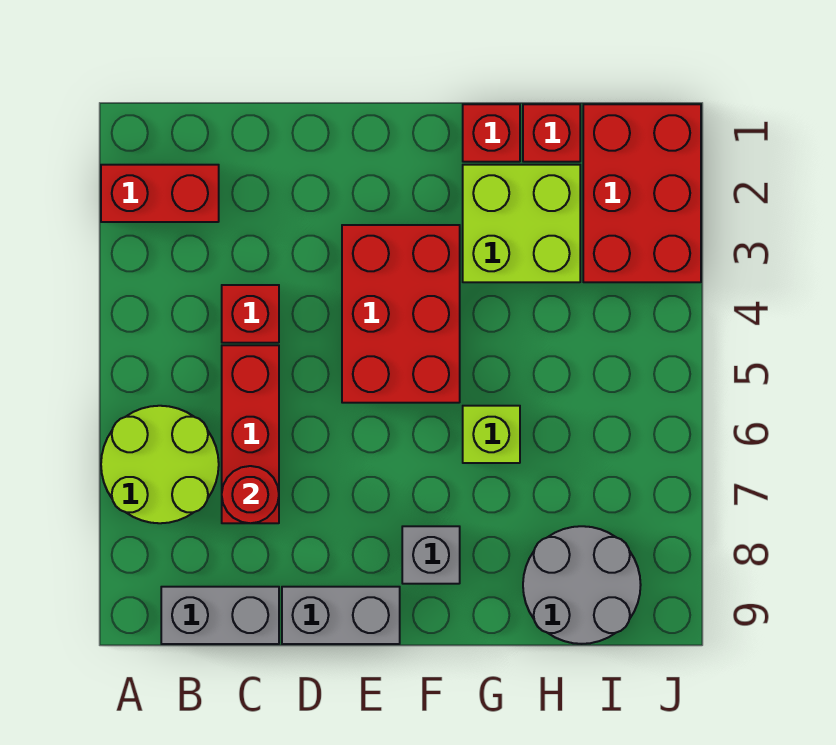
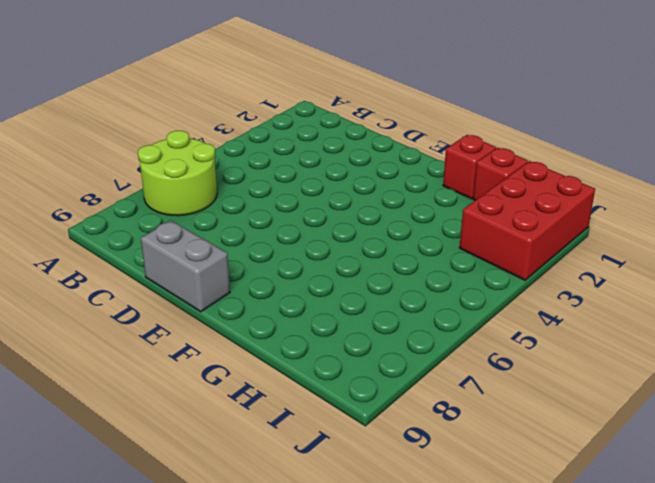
none -> red brick A2:B2 level 1
none -> grey brick B9:C9 level 1
none -> red brick C4 level 1

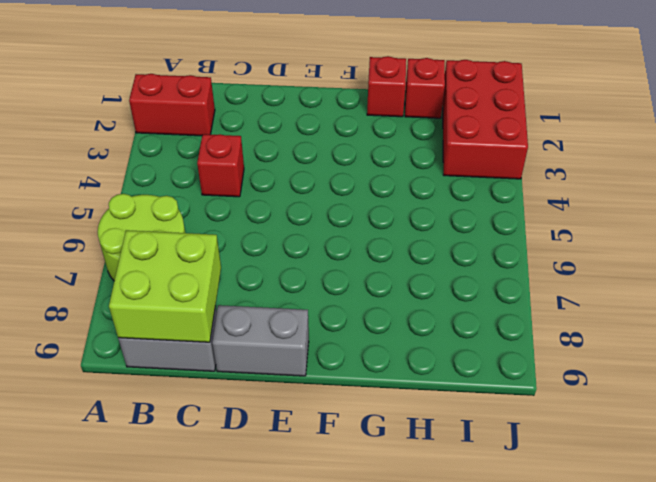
lime brick B8:C9 level 2 -> lime brick G2:H3 level 1
none -> red brick C5:C7 level 1
none -> red brick E3:F5 level 1
none -> grey brick F8 level 1

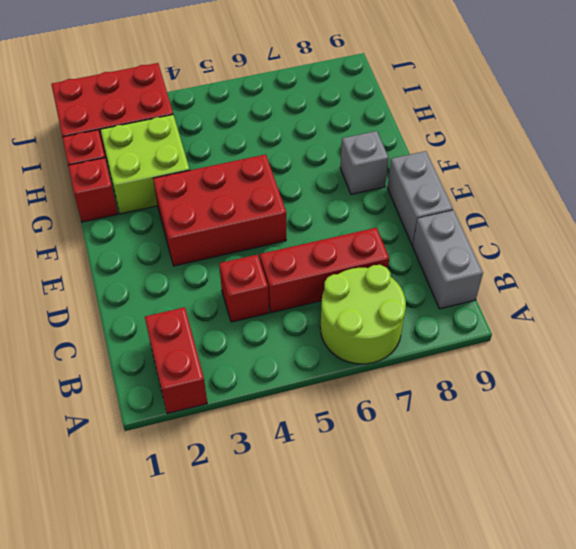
none -> lime brick G6 level 1
none -> grey round brick H8:I9 level 1
none -> red round brick C7 level 2

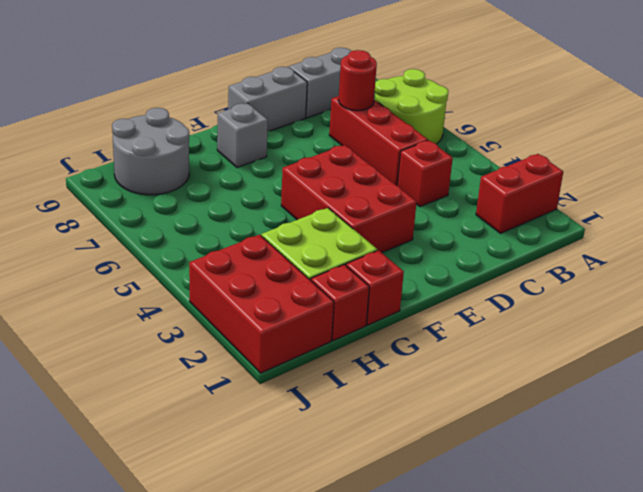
none -> lime brick G6 level 1

